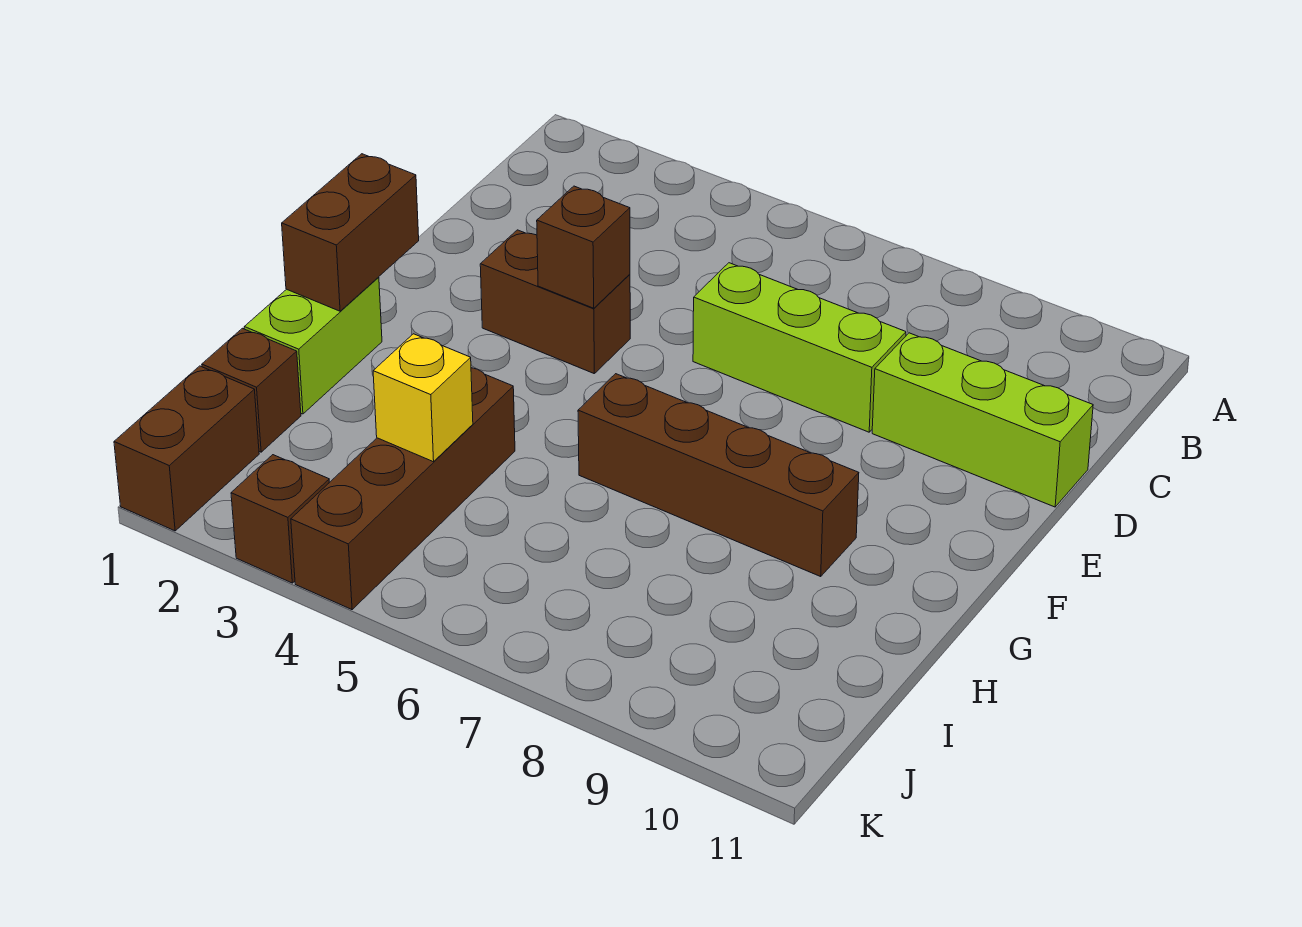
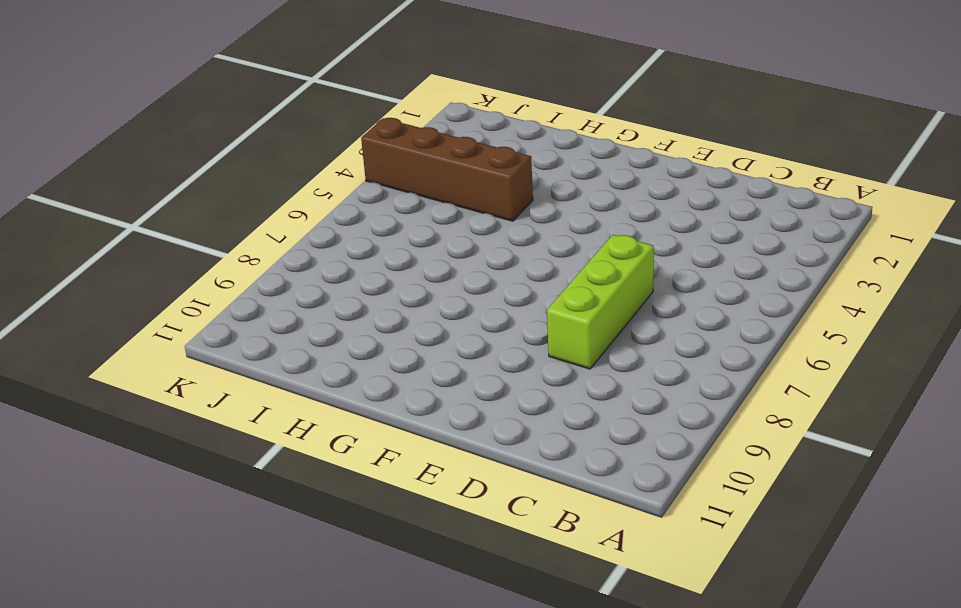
none -> lime brick D9:D11 level 1
none -> brown brick E3:E4 level 1
none -> lime brick G1:H1 level 1

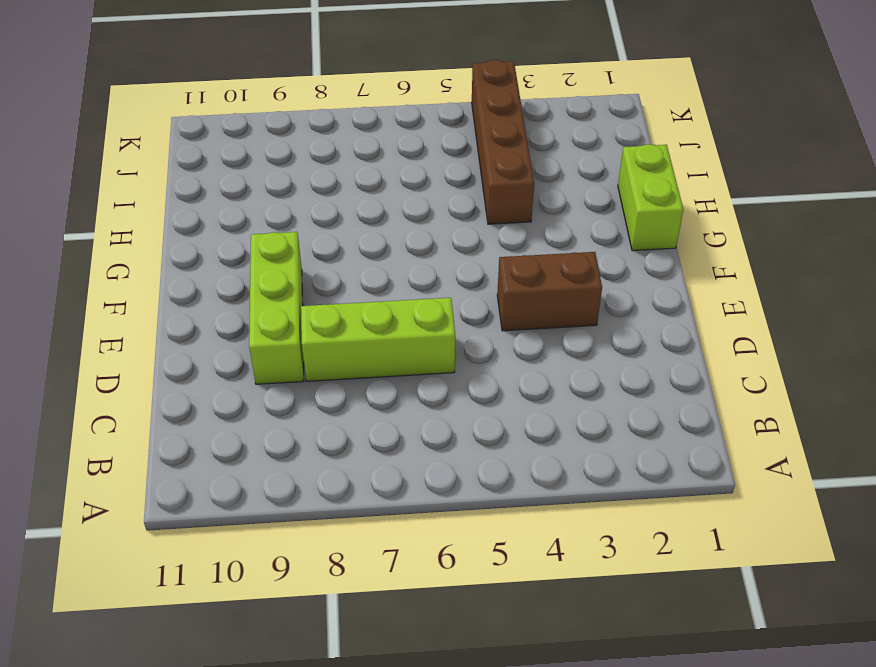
lime brick D9:F9 level 1 -> lime brick D9:D11 level 1
none -> brown brick G6:G9 level 1
none -> brown brick I1 level 1
none -> brown brick J1:K1 level 1

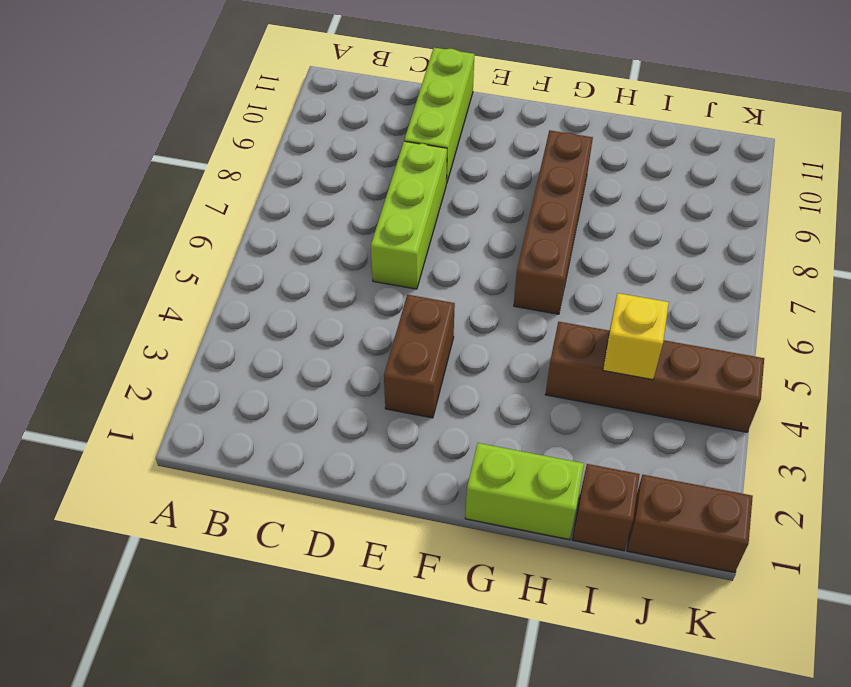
none -> brown brick K3 level 1
none -> brown brick E4 level 2
none -> brown brick F1:G1 level 2

